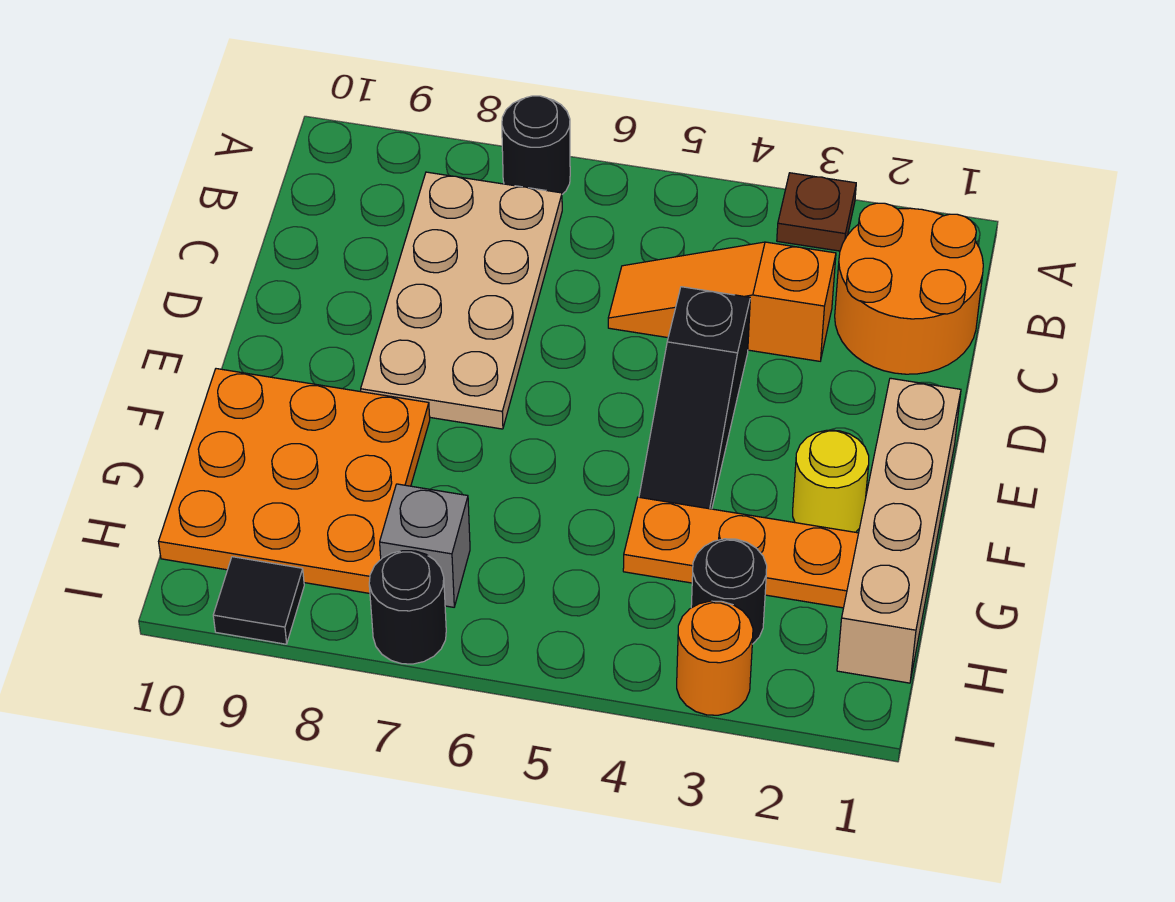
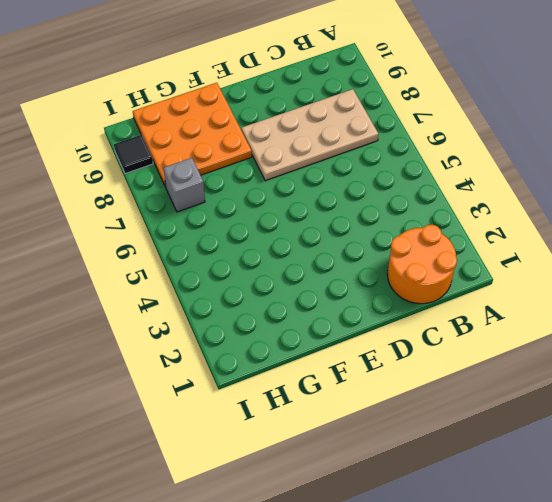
none -> brown plate A3 level 1
none -> black round brick A7 level 1
none -> orange slope C3:C5 level 1 top 3

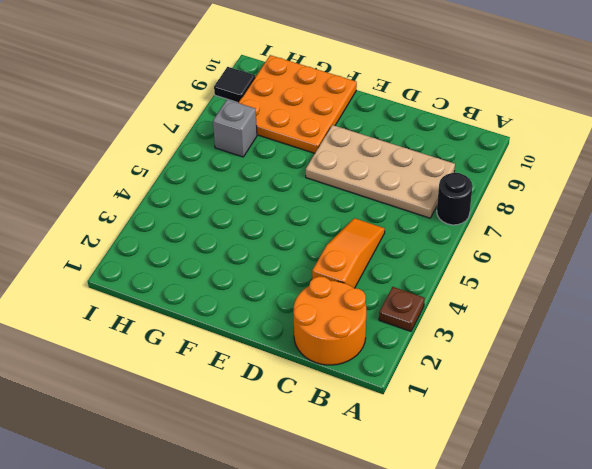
none -> black slope D4:F4 level 1 top D
none -> tan brick E1:H1 level 1
none -> yellow round brick F2 level 1

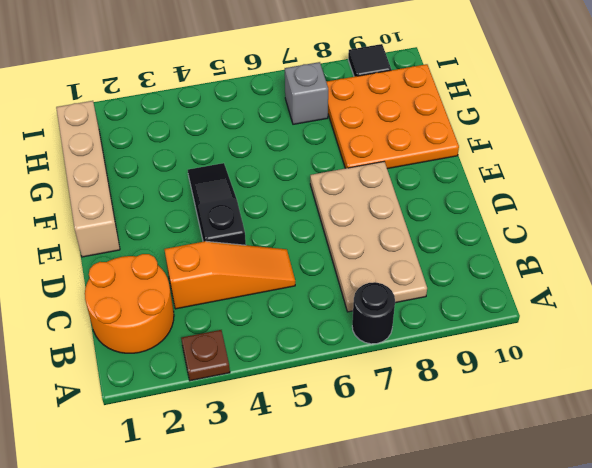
none -> yellow round brick F2 level 1
none -> orange plate G2:G4 level 1
none -> black round brick H3 level 1

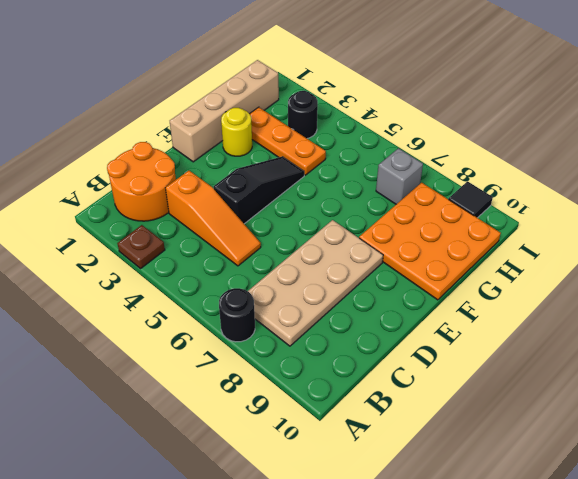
none -> orange round brick I3 level 1
none -> black round brick I7 level 1

